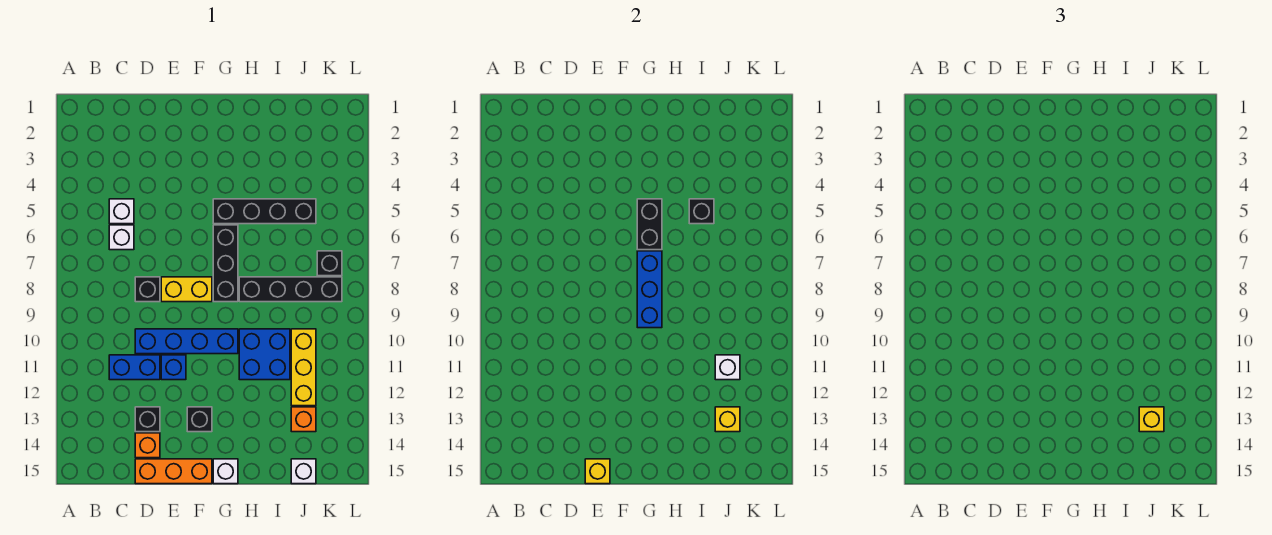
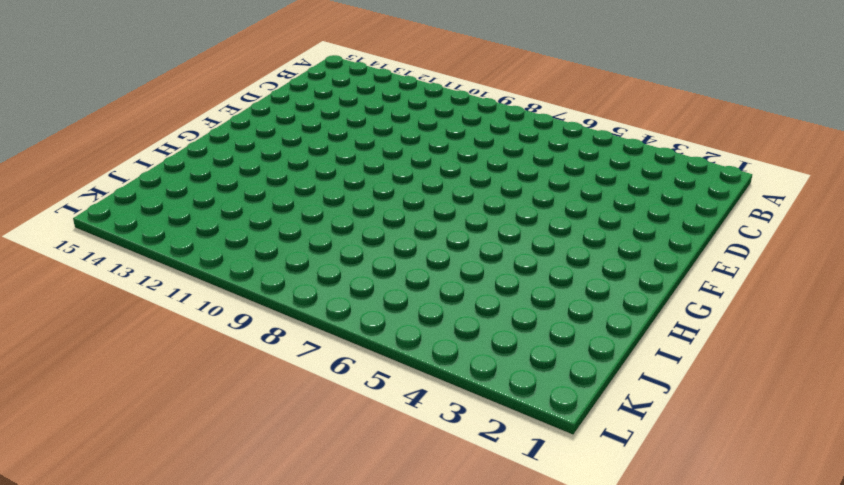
none -> white brick C5 level 1
none -> white brick C6 level 1
none -> blue brick C11:D11 level 1

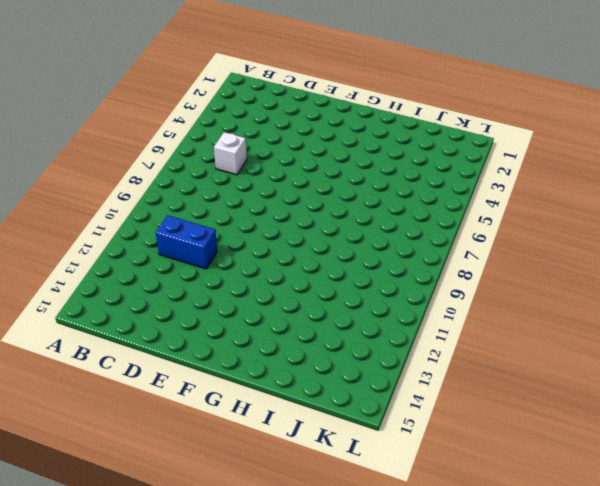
none -> white brick C5 level 1
none -> black brick D8 level 1
none -> blue brick D10:G10 level 1

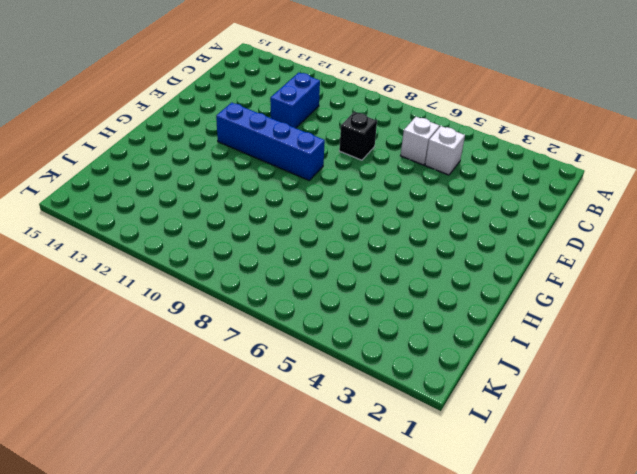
blue brick F9:F12 level 1 -> blue brick D10:G10 level 1
none -> black brick D13 level 1
none -> orange brick D14 level 1
none -> orange brick D15:F15 level 1

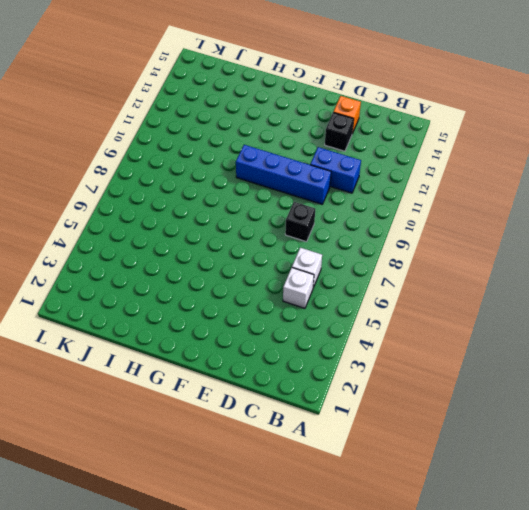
none -> orange brick D15:F15 level 1
none -> yellow brick E8:F8 level 1
none -> blue brick E11 level 1

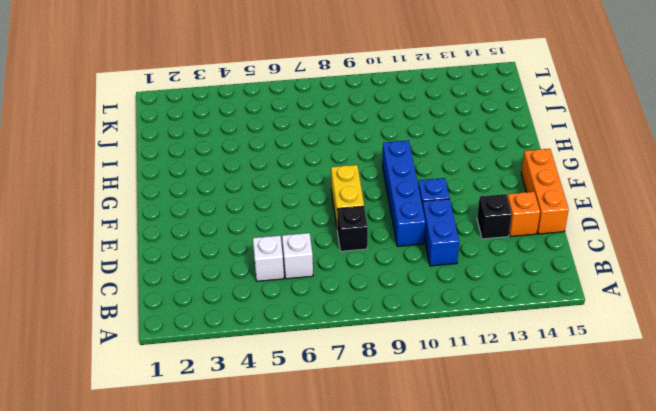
none -> black brick F13 level 1
none -> black brick G5:J5 level 1
none -> black brick G6:G8 level 1

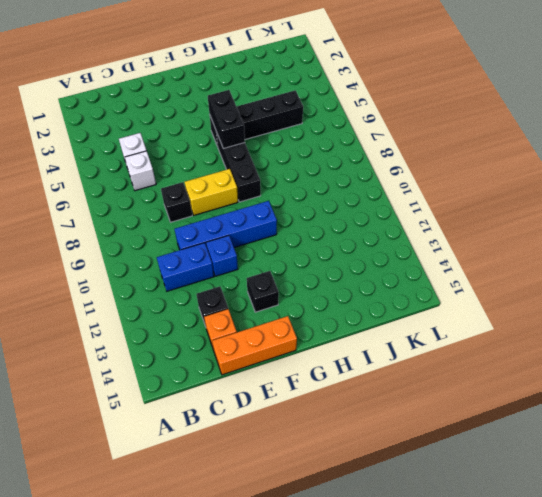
none -> white brick G15 level 1
none -> black brick H8:K8 level 1
none -> blue brick H10:I11 level 1

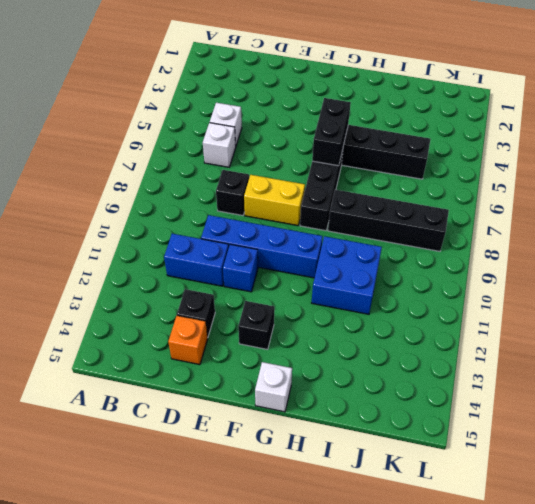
none -> orange brick D15:F15 level 1
none -> yellow brick J10:J12 level 1
none -> orange brick J13 level 1

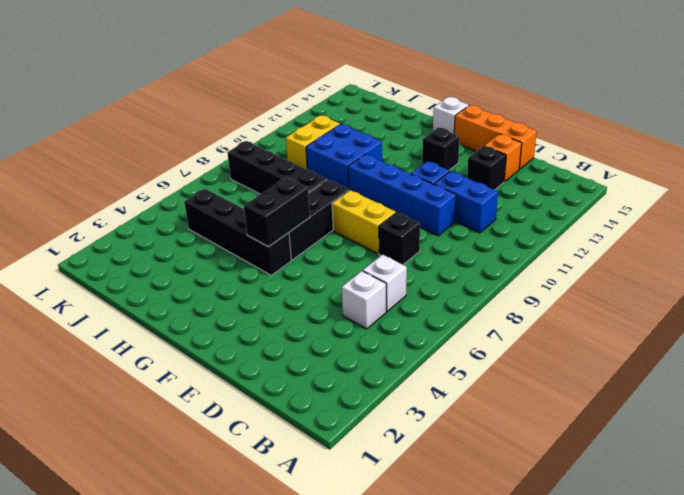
yellow brick J10:J11 level 1 -> yellow brick J10:J12 level 1
none -> orange brick J13 level 1
none -> white brick J15 level 1
none -> black brick K7 level 1

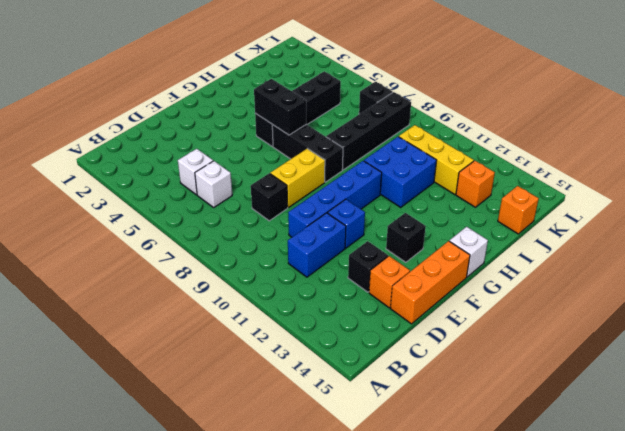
orange brick J15 level 1 -> white brick J15 level 1
none -> yellow brick E15 level 2
none -> blue brick G7:G9 level 2
none -> black brick I5 level 2

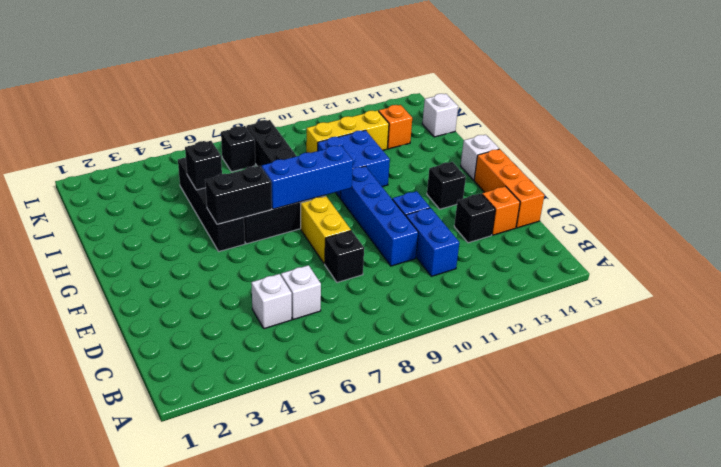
none -> yellow brick E15 level 2
none -> white brick J11 level 2
none -> yellow brick J13 level 2

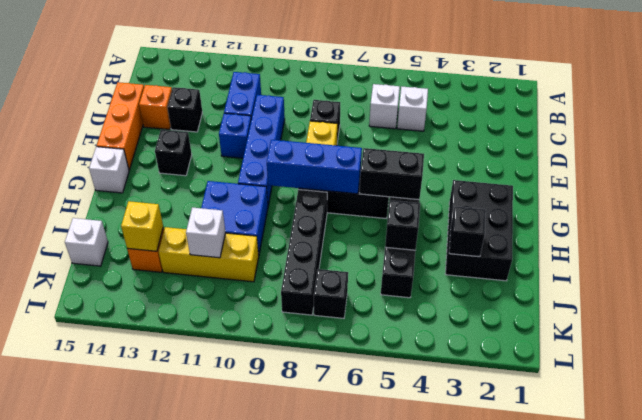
black brick G2:I3 level 1 -> none
black brick I3 level 2 -> none
none -> yellow brick E15 level 2
none -> yellow brick J13 level 3

